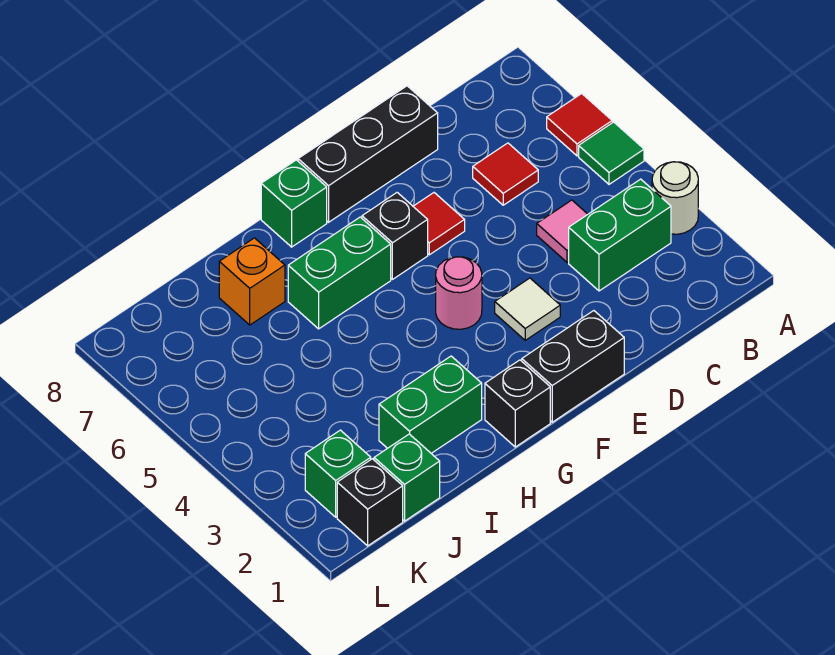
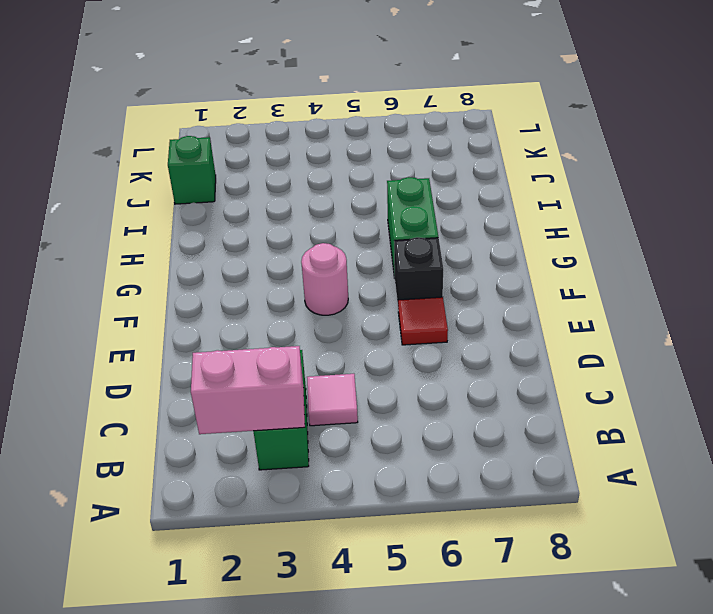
pink brick B2:B3 level 2 -> none
none -> white round brick A3 level 1
none -> green tile A5 level 1
none -> red tile A6 level 1

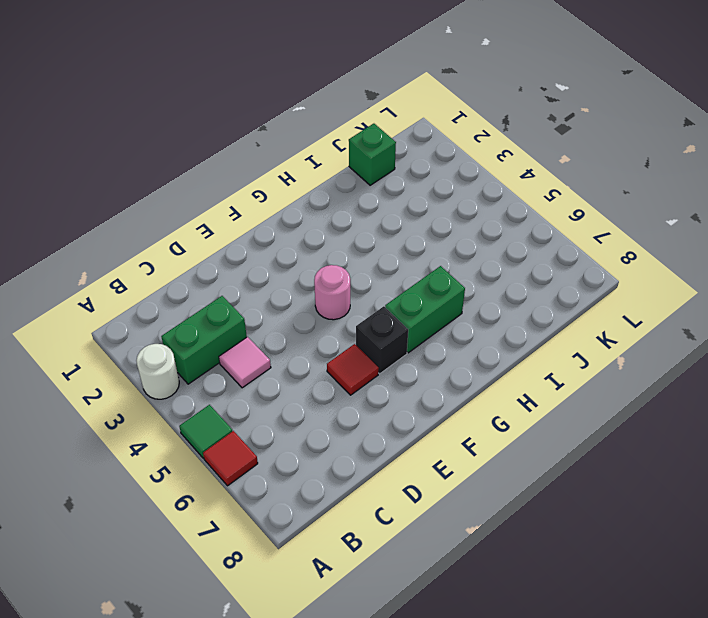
none -> red tile C6 level 1
none -> black brick D8:F8 level 1
none -> black brick E1:F1 level 1

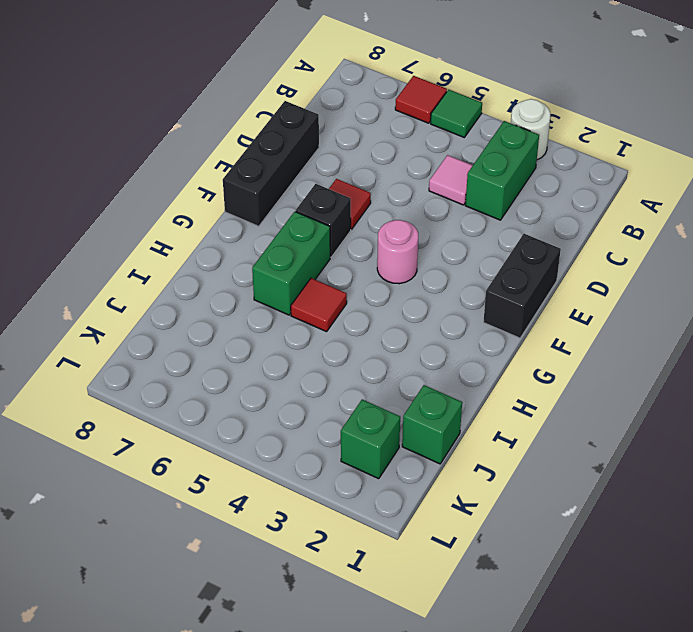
red tile H5 level 1 -> red tile C6 level 1
none -> white tile E3 level 1
none -> black brick G1 level 1
none -> green brick G8 level 1

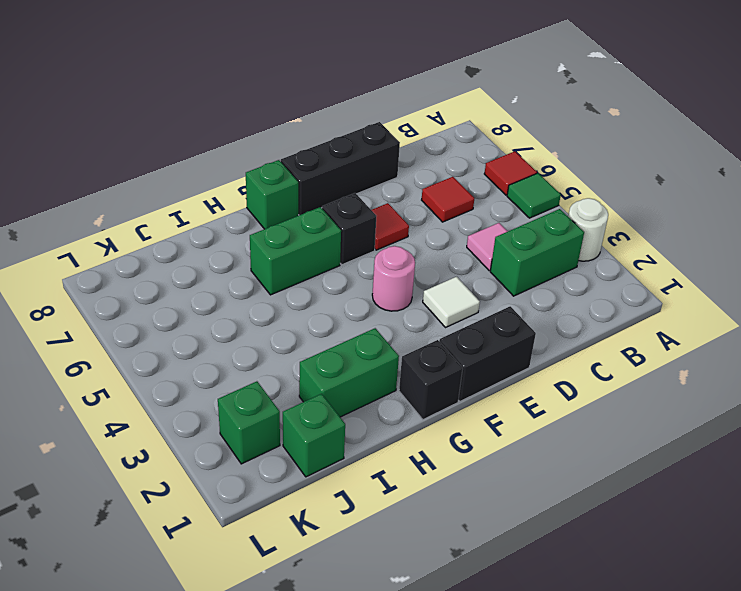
none -> orange brick I7 level 1
none -> black brick K1 level 1

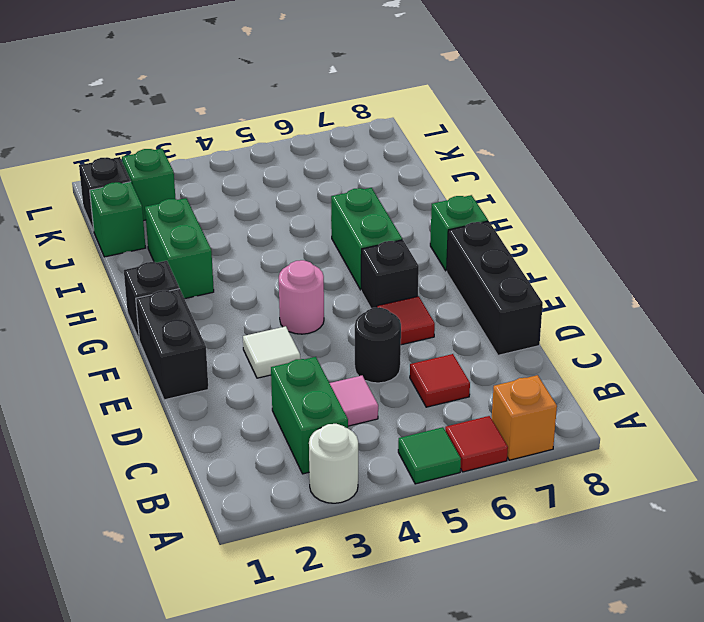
orange brick A7 level 1 -> orange brick I7 level 1
black round brick D5 level 1 -> none

